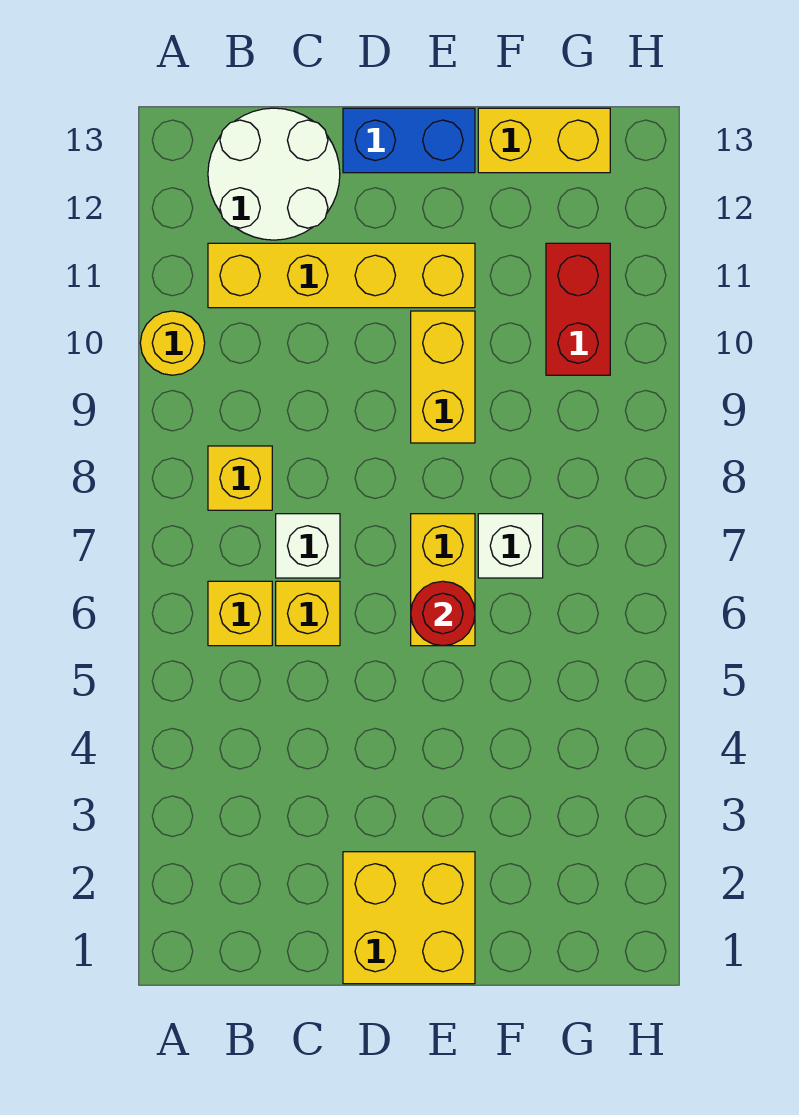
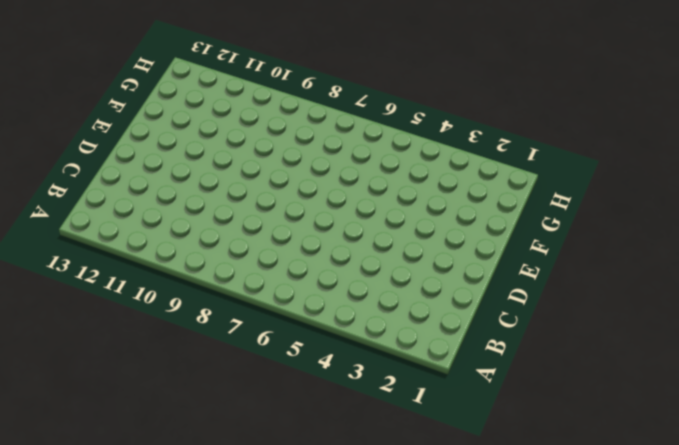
none -> yellow round brick A10 level 1
none -> yellow brick B6 level 1
none -> yellow brick B8 level 1

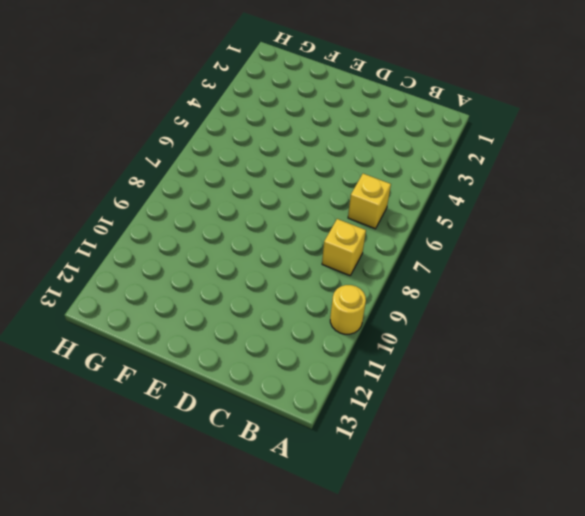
none -> yellow brick B11:E11 level 1
none -> white round brick B12:C13 level 1
none -> yellow brick C6 level 1

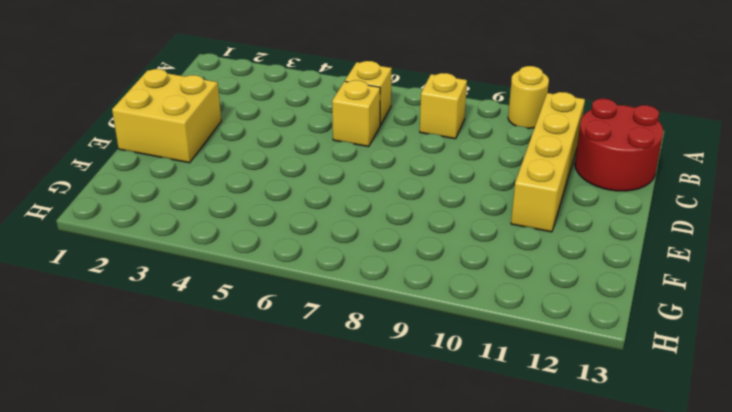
red round brick B12:C13 level 1 -> white round brick B12:C13 level 1
none -> white brick C7 level 1
none -> blue brick D13:E13 level 1
none -> yellow brick E6:E7 level 1

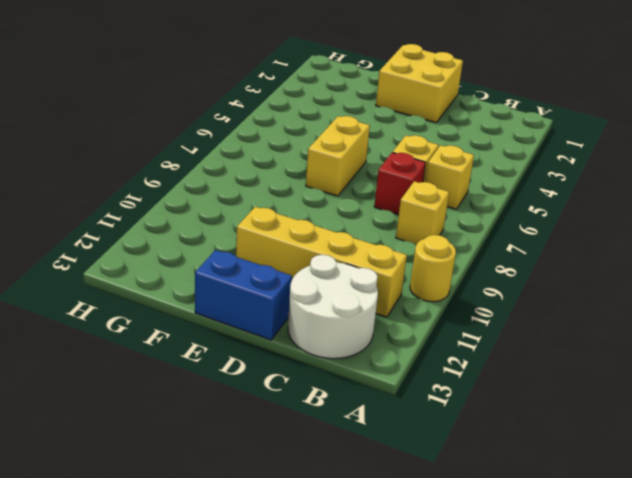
red brick C7 level 1 -> white brick C7 level 1
none -> yellow brick E9:E10 level 1
none -> white brick F7 level 1
none -> yellow brick F13:G13 level 1

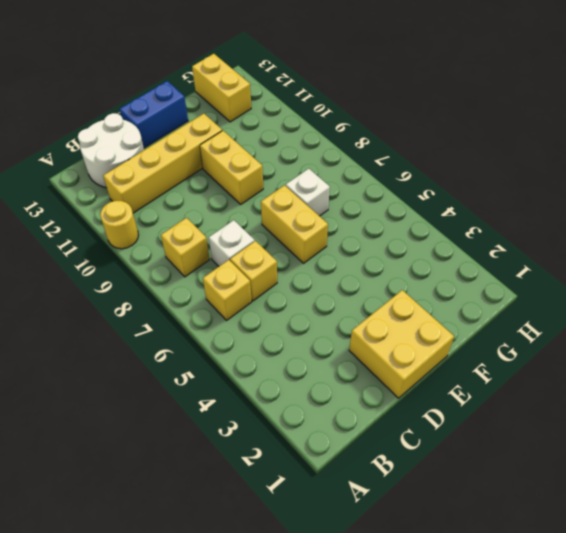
yellow brick G12:G13 level 1 -> yellow brick F13:G13 level 1
none -> red brick G10:G11 level 1
none -> red round brick E6 level 2

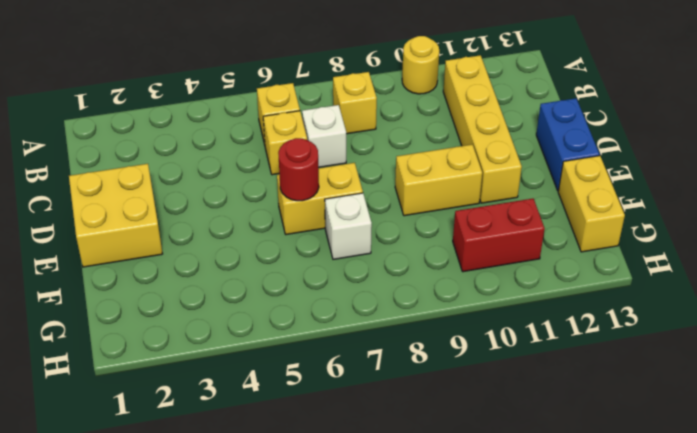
none -> white round brick B12:C13 level 1

